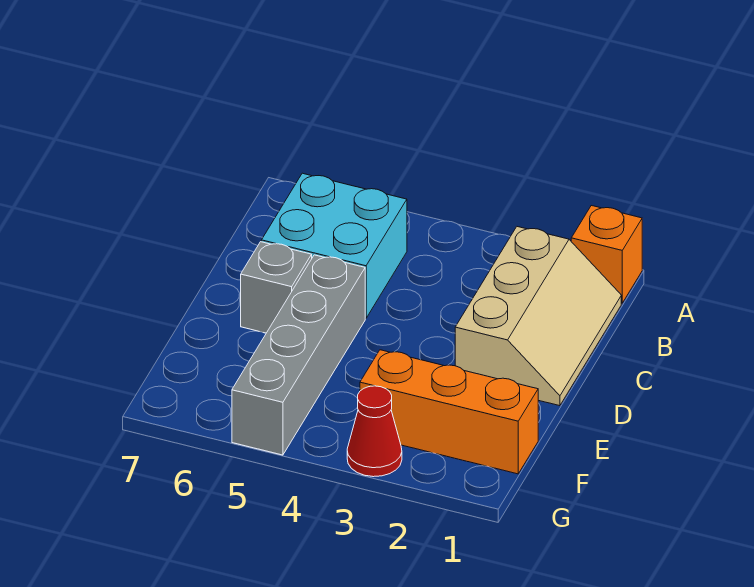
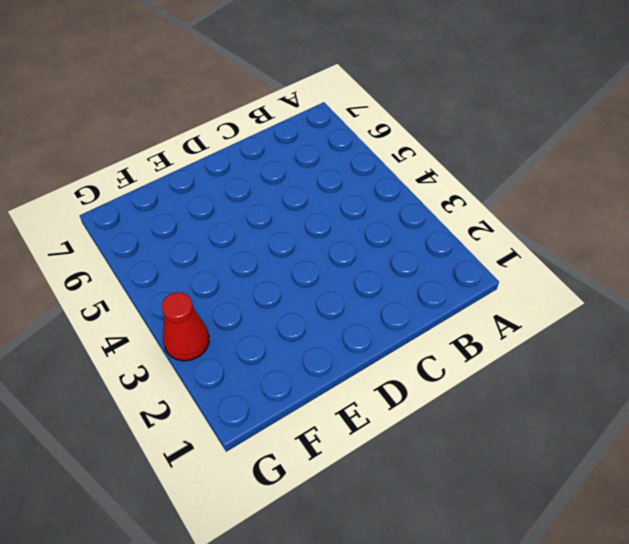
none -> orange brick A1 level 1
none -> tan slope B1:D2 level 1 top 2

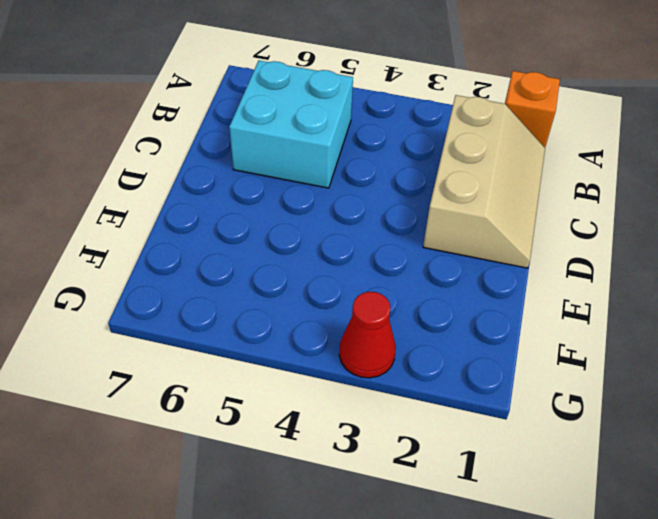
none -> grey brick D5:G5 level 1
none -> grey brick D6 level 1

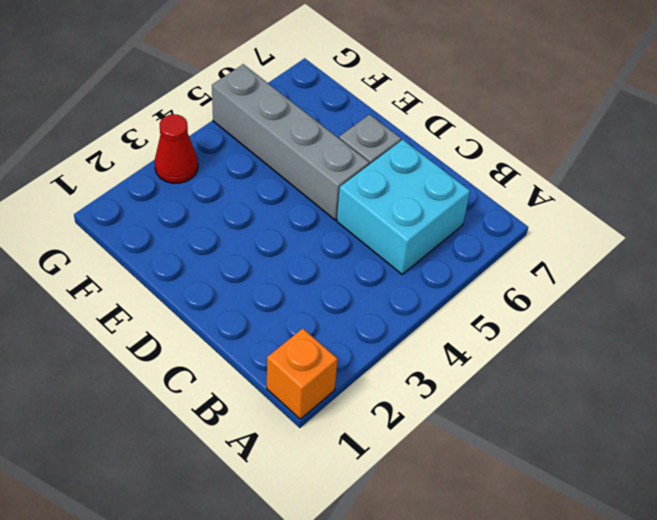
none -> tan slope B1:D2 level 1 top 2
none -> orange brick F1:F3 level 1

